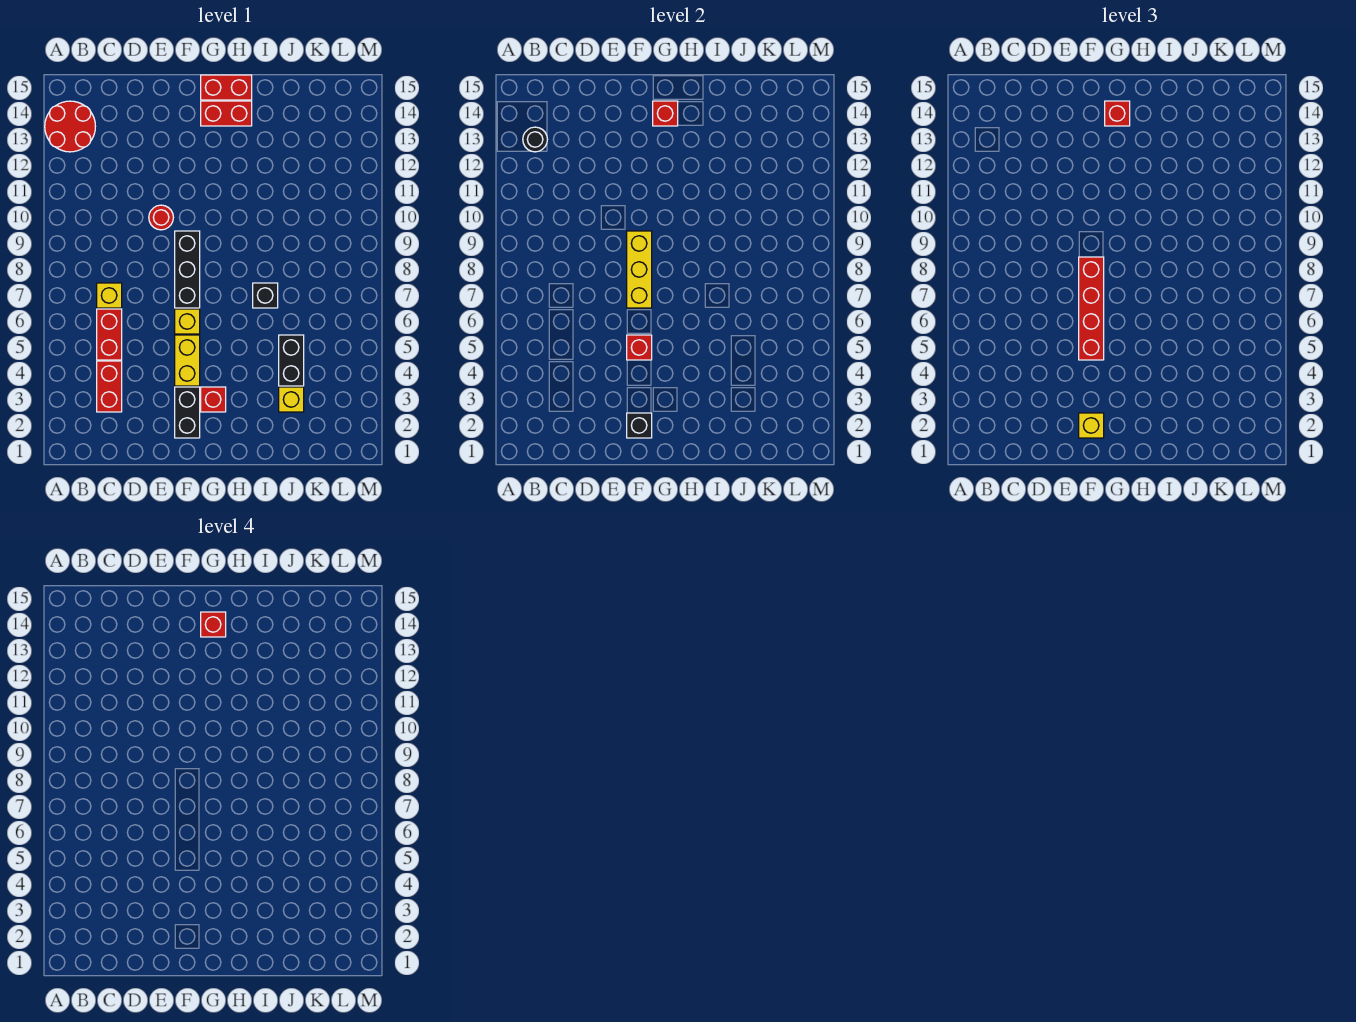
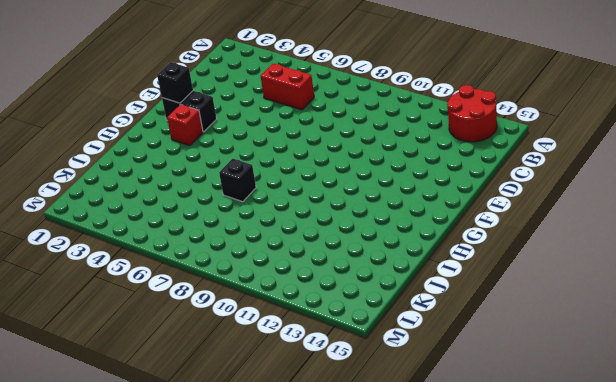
none -> red brick C3:C4 level 1
none -> yellow brick C7 level 1
none -> red round brick E10 level 1

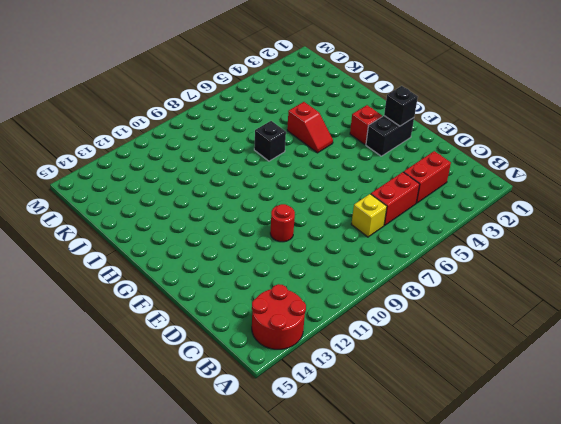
red slope H5:I5 level 1 top I -> none
none -> yellow brick F4:F5 level 1
none -> yellow brick F6 level 1
none -> black brick F7:F9 level 1

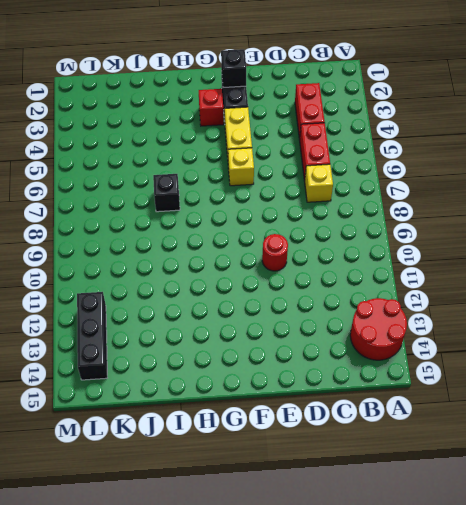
black brick L12:L14 level 1 -> black brick F7:F9 level 1
none -> red brick G14:H14 level 1
none -> red brick G15:H15 level 1
none -> yellow brick J3 level 1

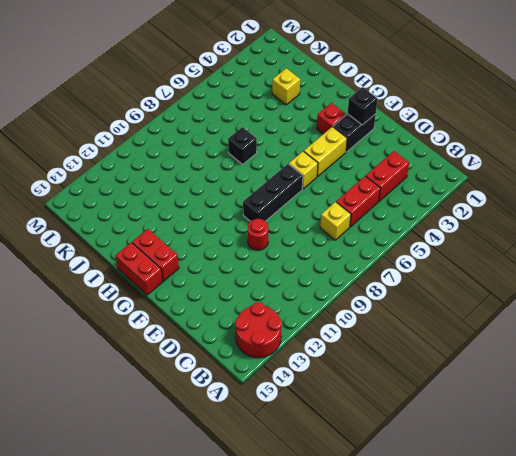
none -> black brick J4:J5 level 1
none -> black round brick B13 level 2
none -> red brick F5 level 2

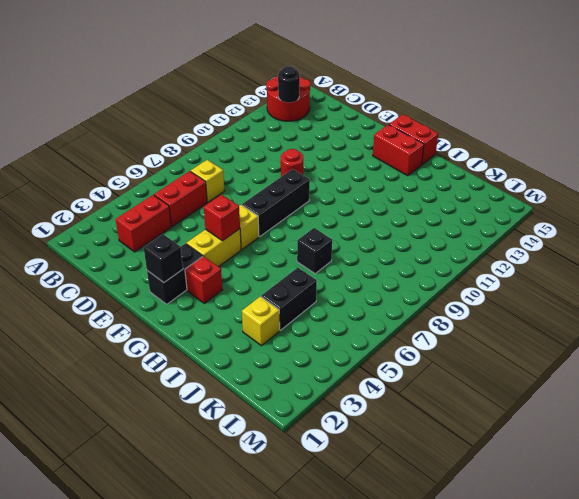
none -> yellow brick F7:F9 level 2
none -> red brick G14 level 2
none -> yellow brick F2 level 3

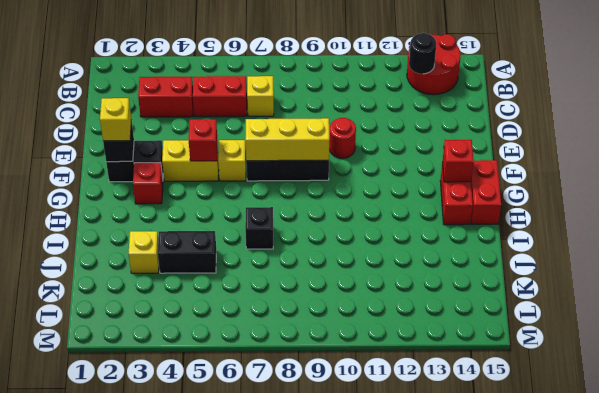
none -> red brick F5:F8 level 3
none -> red brick G14 level 3
none -> red brick G14 level 4

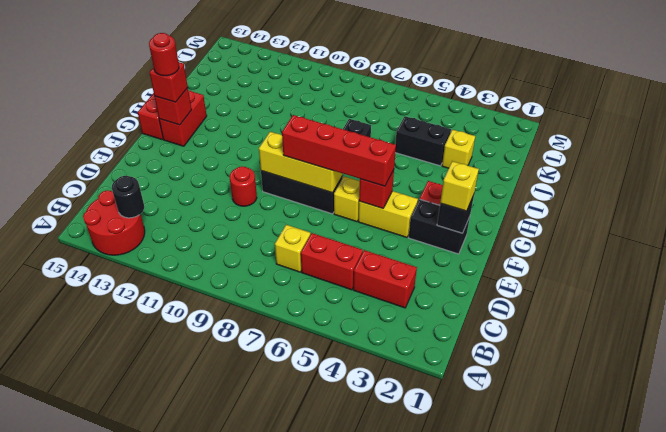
red round brick G14 level 4 -> red brick G14 level 4

